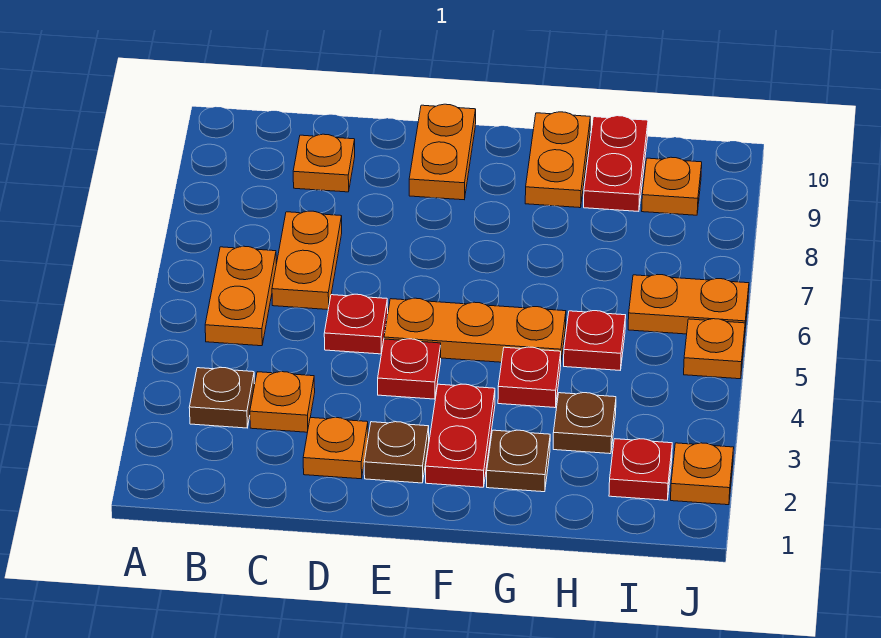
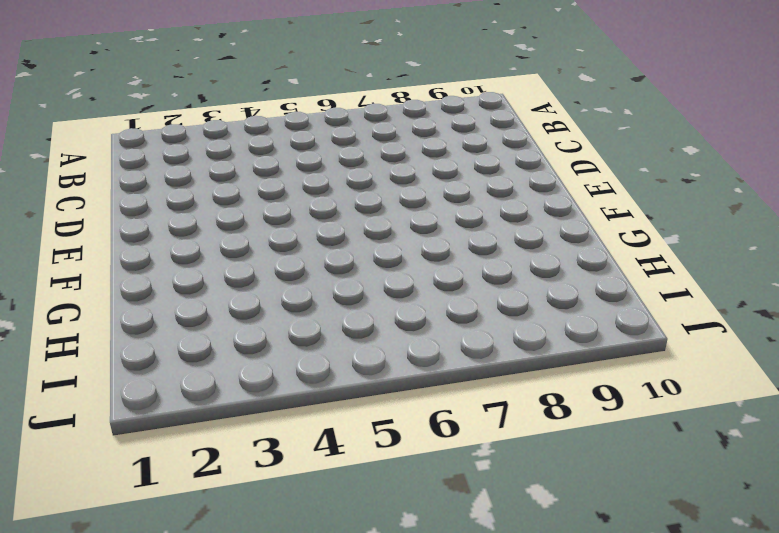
none -> brown plate B3 level 1
none -> orange plate B5:B6 level 1
none -> orange plate C3 level 1

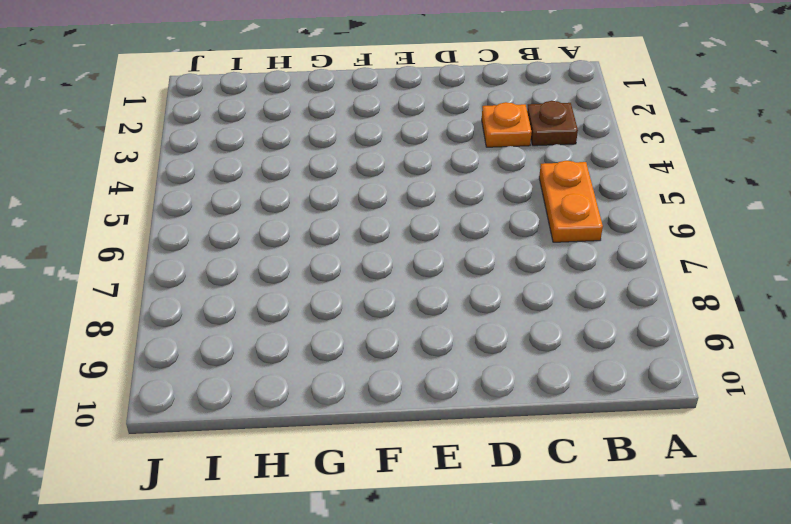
none -> orange plate C6:C7 level 1
none -> orange plate C9 level 1
none -> orange plate D2 level 1

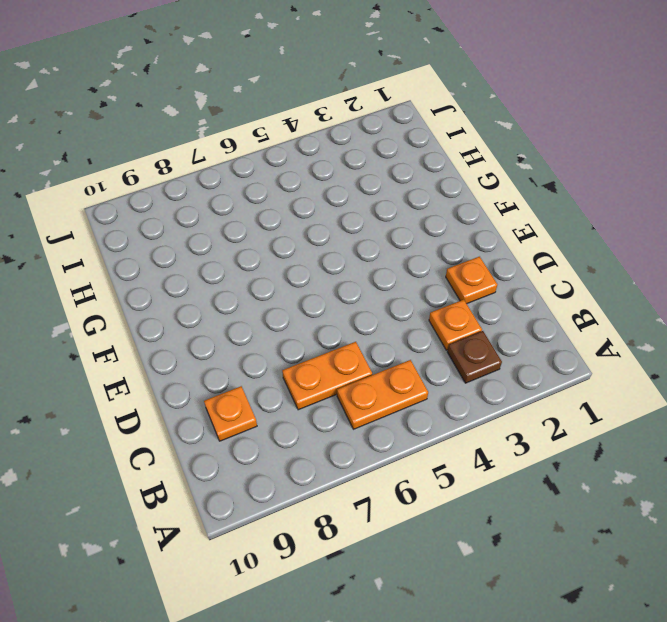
none -> red plate D5 level 1
none -> brown plate E2 level 1
none -> red plate E4 level 1

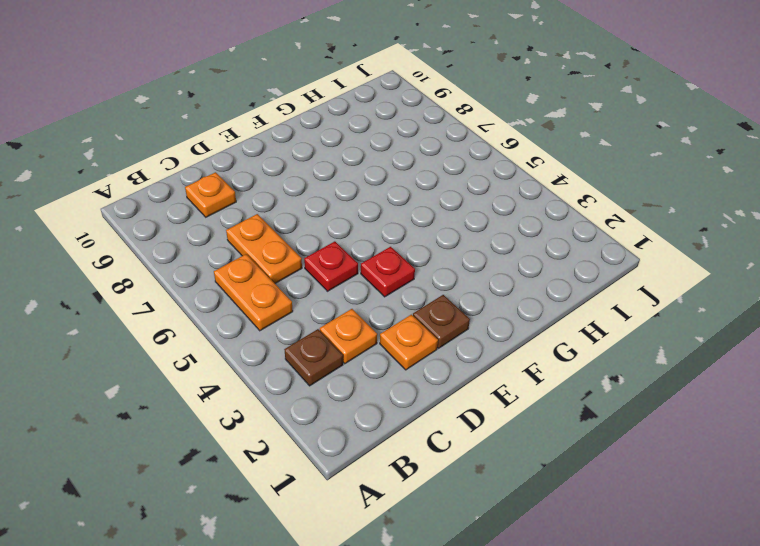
none -> orange plate E5:G5 level 1
none -> orange plate E9:E10 level 1
none -> red plate F2:F3 level 1

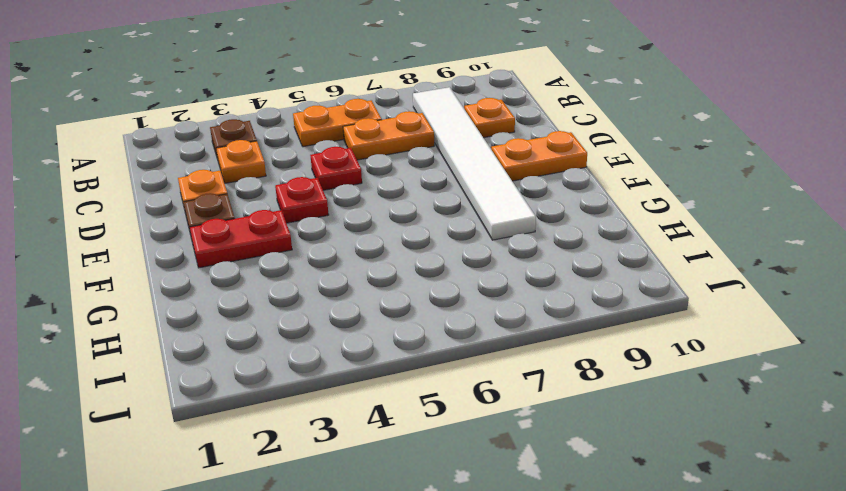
white tile B8:G8 level 1 -> none
none -> orange plate E5:G5 level 1
none -> brown plate G2 level 1
none -> red plate G4 level 1

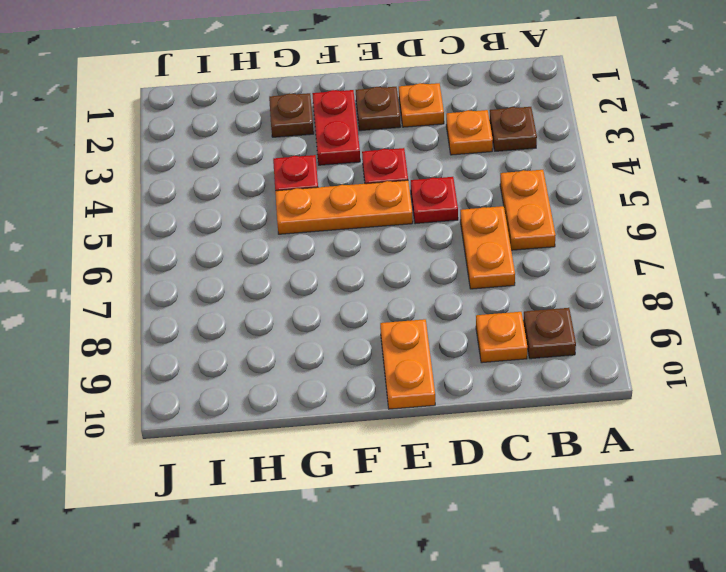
brown plate B9 level 1 -> brown plate H3 level 1
none -> orange plate G9:G10 level 1
none -> red plate H5 level 1
none -> red plate H9:H10 level 1

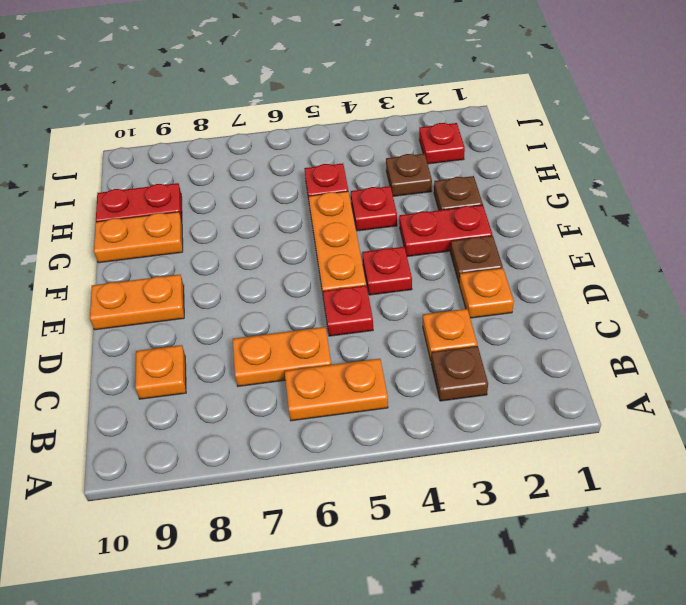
none -> orange plate I6:J6 level 1
none -> orange plate I9 level 1
none -> orange plate J2 level 1

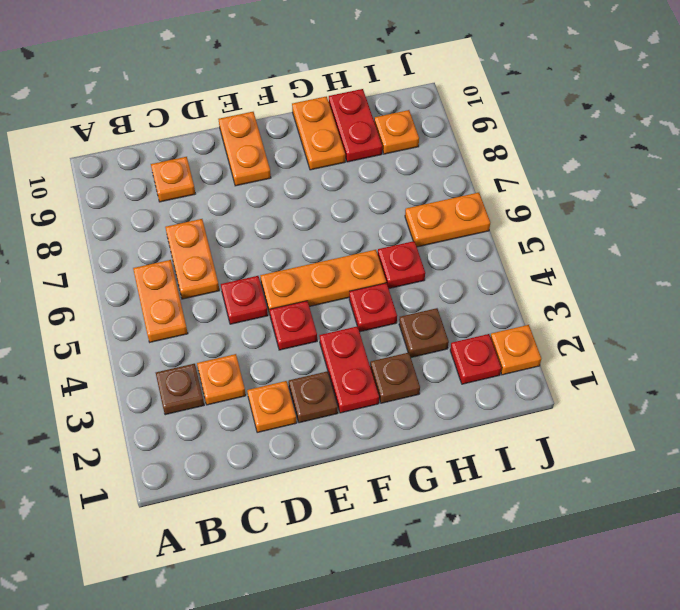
none -> orange plate J5 level 1

